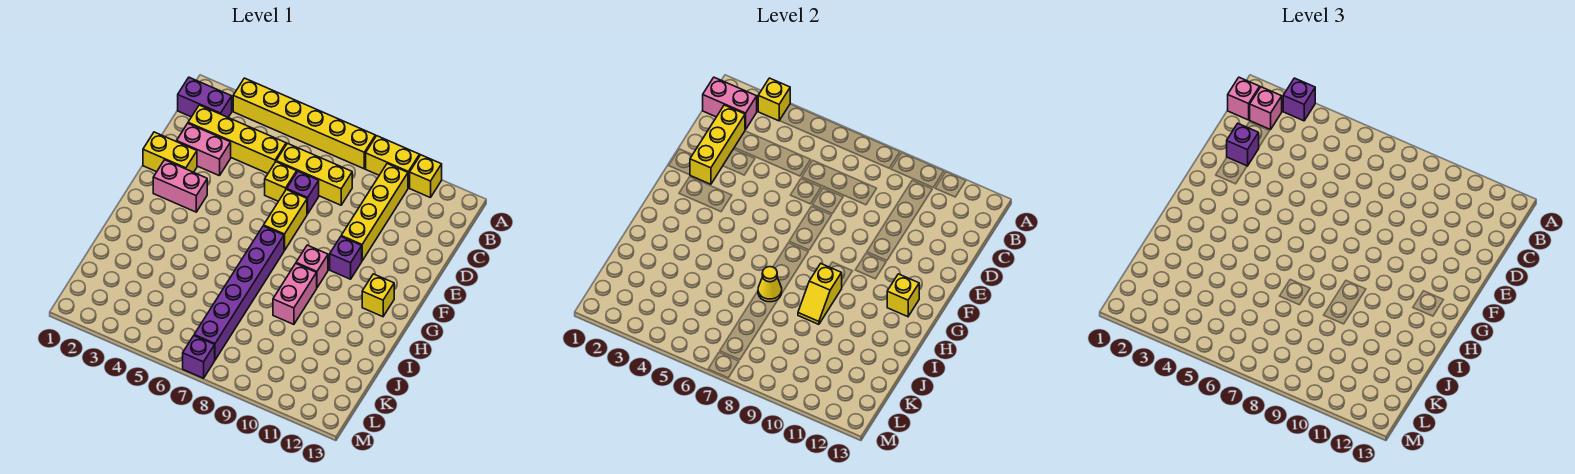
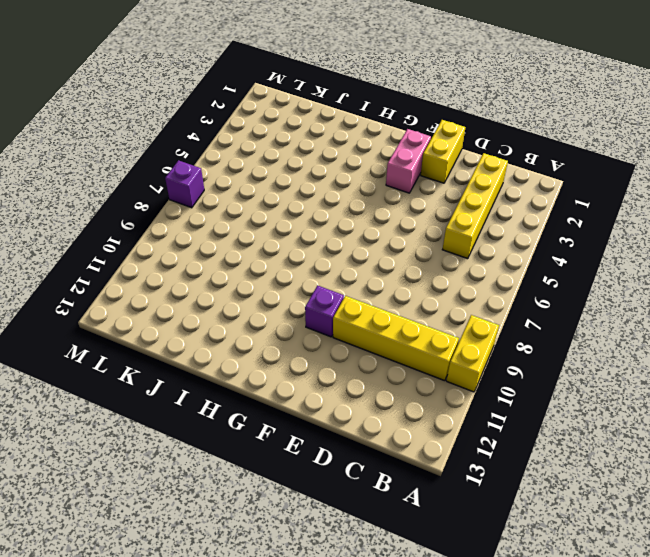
none -> yellow brick A3:A8 level 1
none -> yellow brick A11 level 1
none -> purple brick B1:B2 level 1

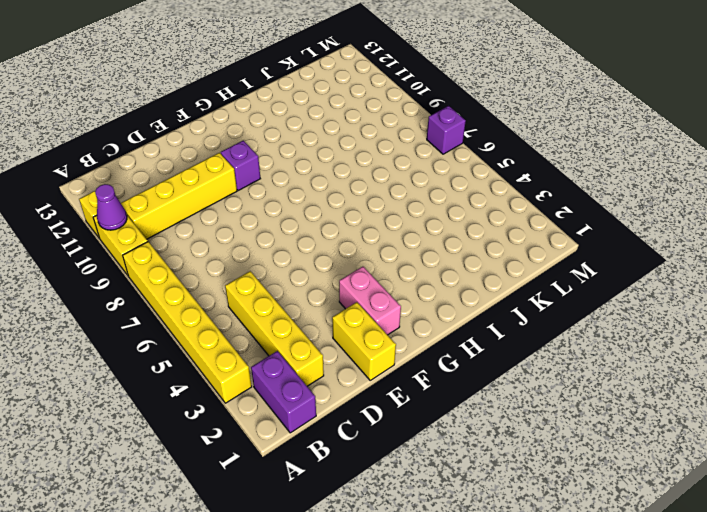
purple cone A10 level 2 -> none
none -> yellow brick C6:C8 level 1
none -> pink brick D2:D3 level 1
none -> yellow brick D6 level 1

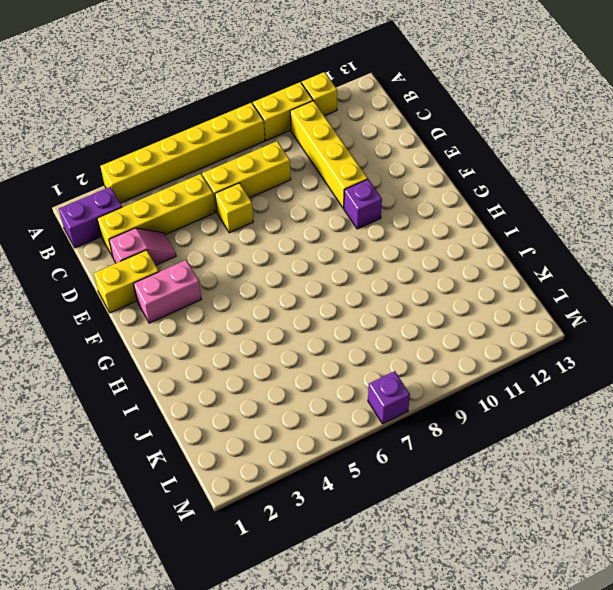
pink slope D2:D3 level 1 top 2 -> pink brick D2:D3 level 1
none -> purple brick D7 level 1
none -> yellow brick E7:F7 level 1
none -> purple brick G7:L7 level 1

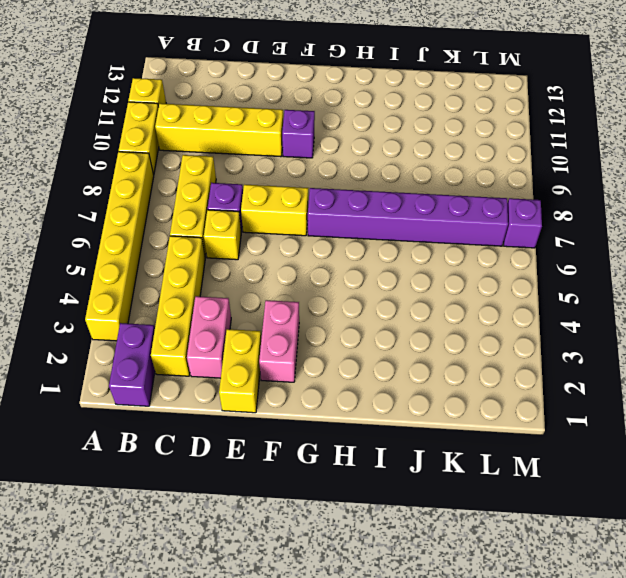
none -> pink brick G9 level 1
none -> yellow brick G12 level 1
none -> pink brick H9:I9 level 1

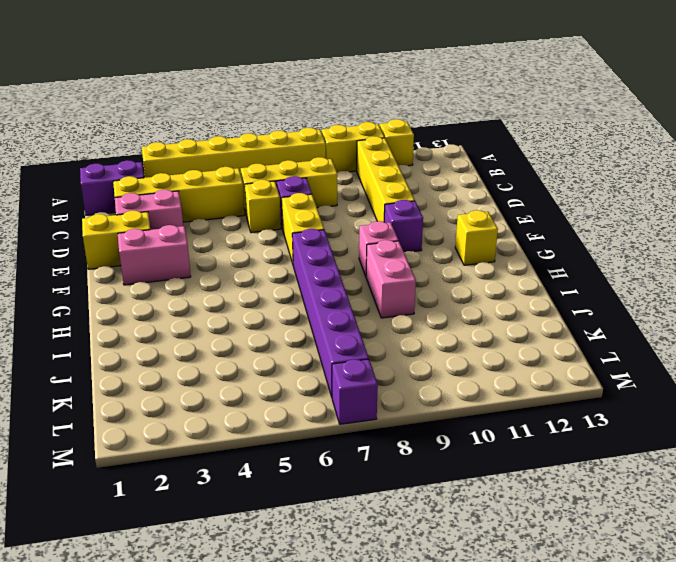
none -> yellow brick A3 level 2
none -> pink brick B1:B2 level 2
none -> yellow brick C2:E2 level 2

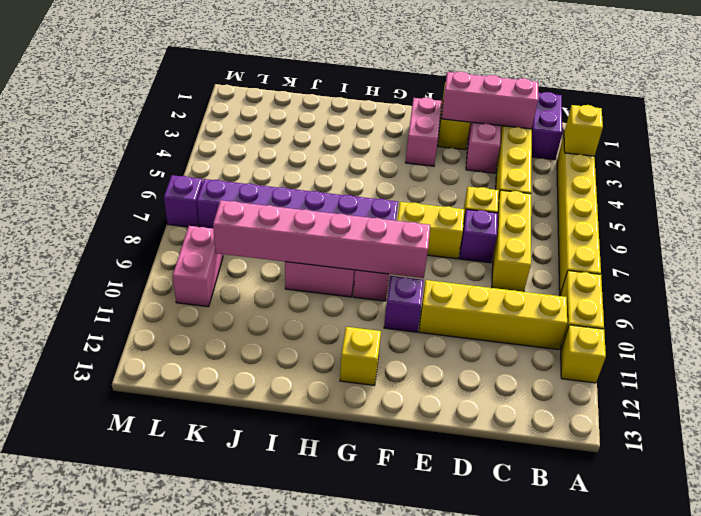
pink brick C2:E2 level 2 -> yellow brick C2:E2 level 2
pink brick F9:K9 level 2 -> yellow slope H9:I9 level 2 top H
pink brick L9:L10 level 1 -> pink brick B1:B2 level 2
none -> yellow brick G12 level 2
none -> yellow cone I7 level 2
none -> purple brick A3 level 3

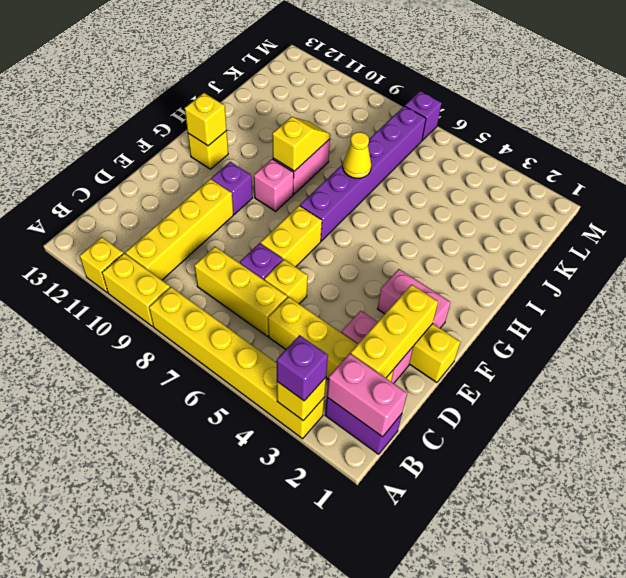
none -> pink brick B1 level 3
none -> pink brick B2 level 3
none -> purple brick D2 level 3

